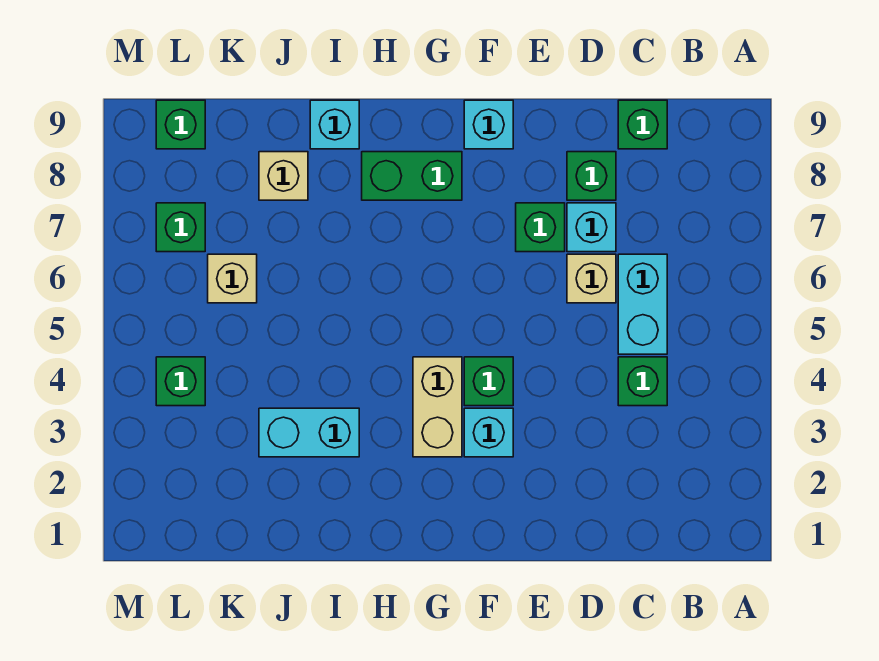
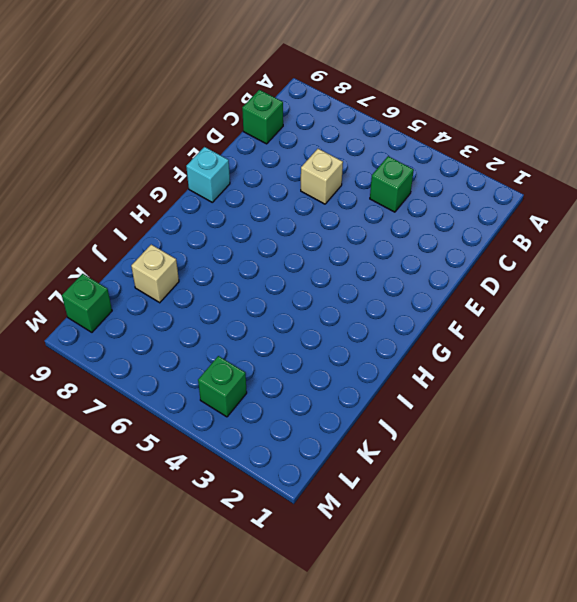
none -> cyan brick C5:C6 level 1
none -> cyan brick D7 level 1
none -> green brick D8 level 1

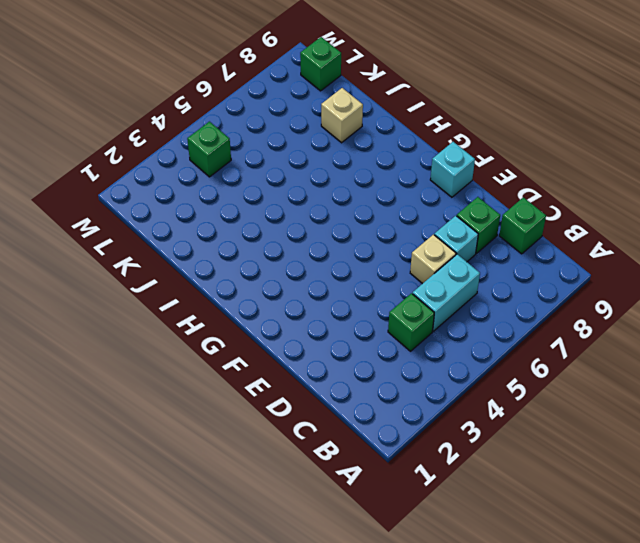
none -> green brick E7 level 1
none -> cyan brick F3 level 1
none -> green brick F4 level 1

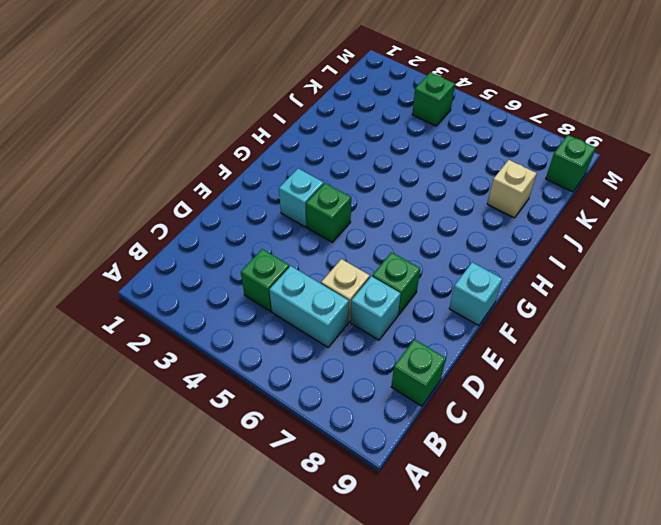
none -> green brick D8 level 1
none -> tan brick G3:G4 level 1
none -> green brick G8:H8 level 1

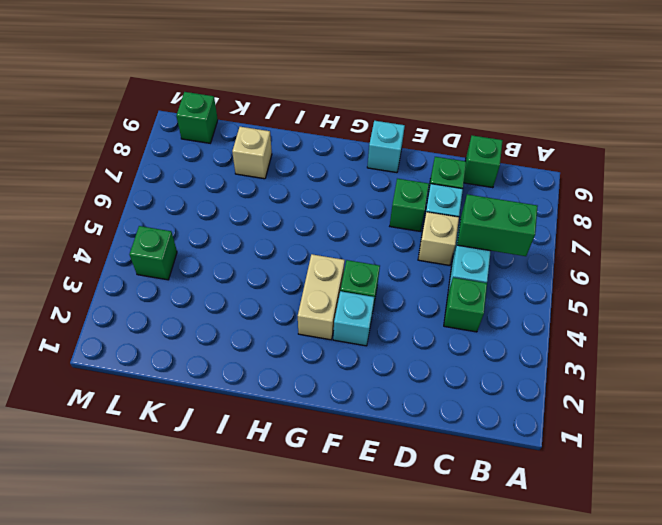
green brick B6:C6 level 2 -> green brick G8:H8 level 1
none -> cyan brick I3:J3 level 1
none -> cyan brick I9 level 1
none -> tan brick K6 level 1

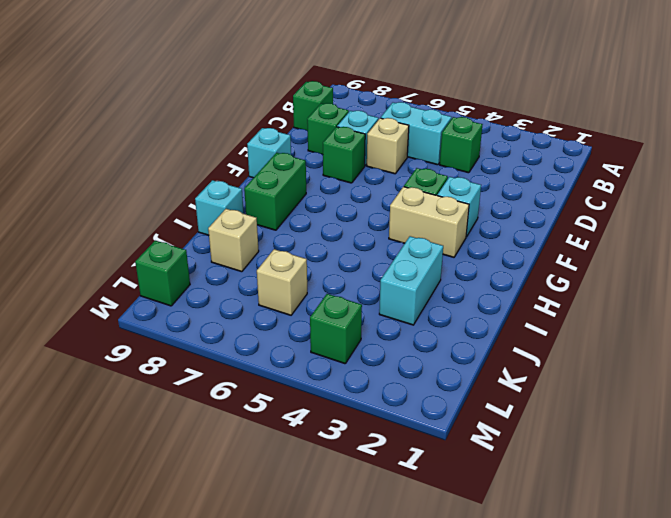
none -> green brick L7 level 1

